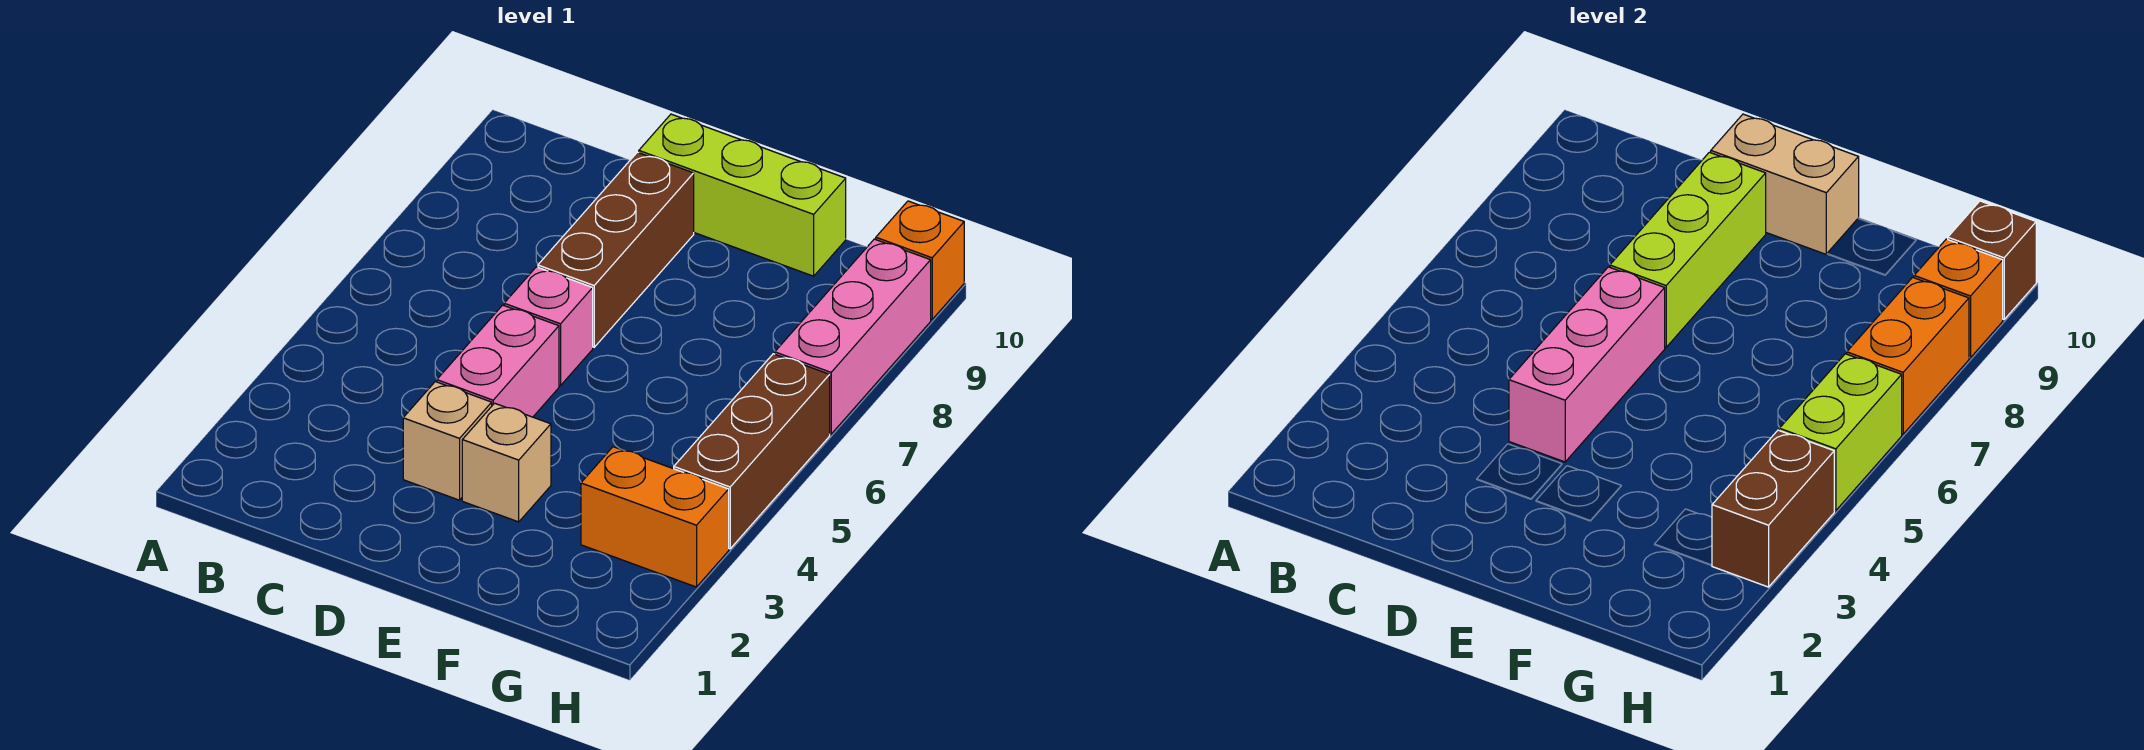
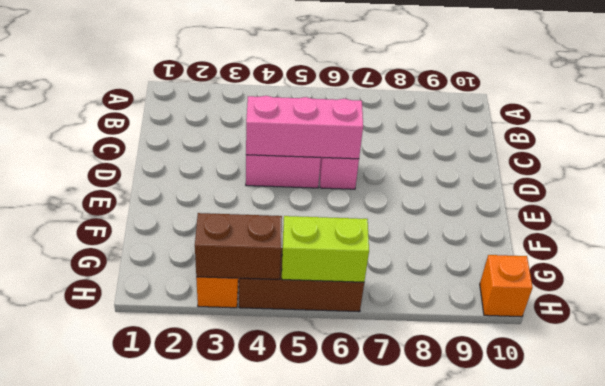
none -> tan brick D3 level 1
none -> brown brick D7:D9 level 1
none -> lime brick D10:F10 level 1

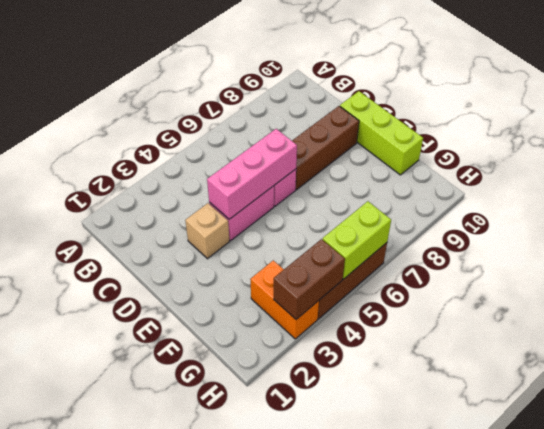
none -> tan brick E3 level 1
none -> pink brick H7:H9 level 1
none -> orange brick H10 level 1

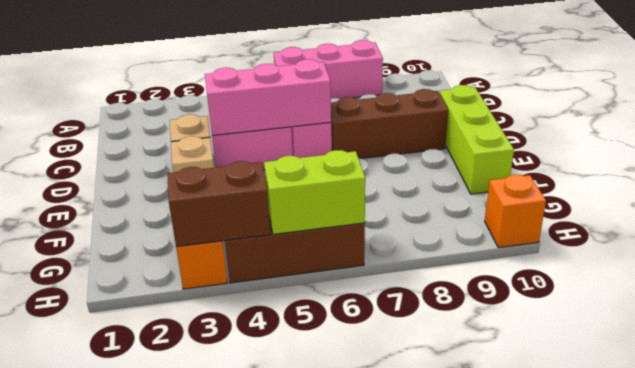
pink brick A6:A8 level 1 -> pink brick H7:H9 level 1
none -> lime brick D7:D9 level 2
none -> tan brick D10:E10 level 2
none -> orange brick H7:H8 level 2

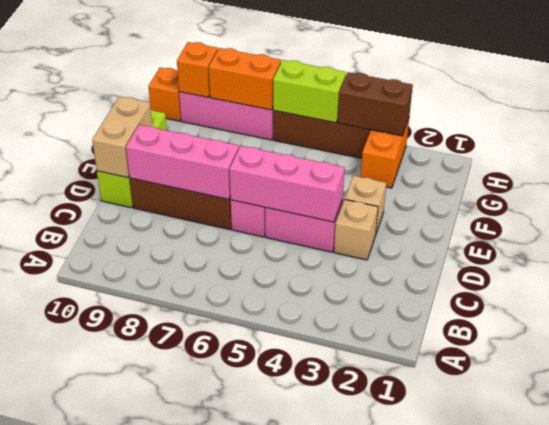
pink brick D7:D9 level 2 -> lime brick D7:D9 level 2
none -> brown brick H10 level 2

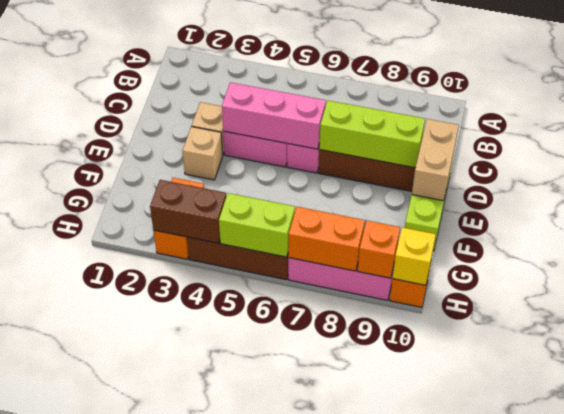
yellow brick H10 level 2 -> brown brick H10 level 2

